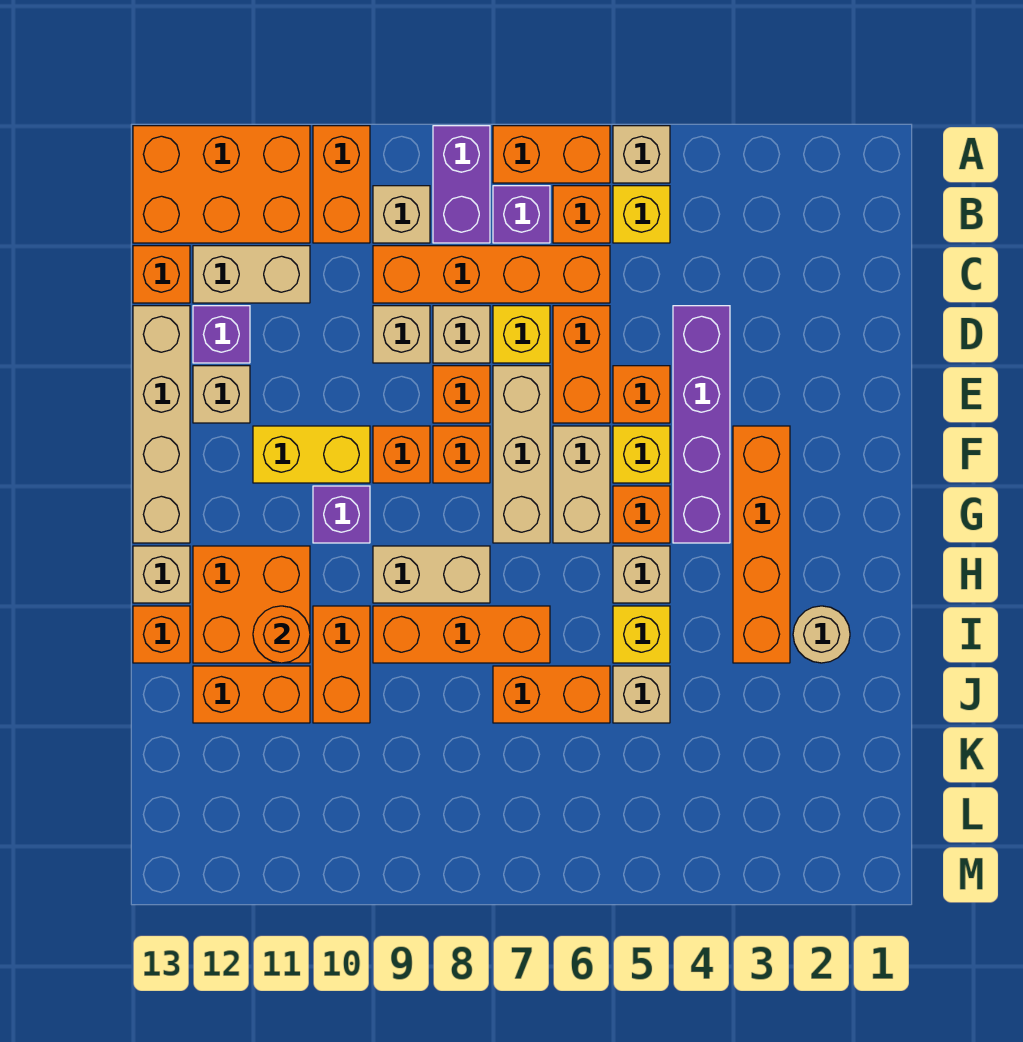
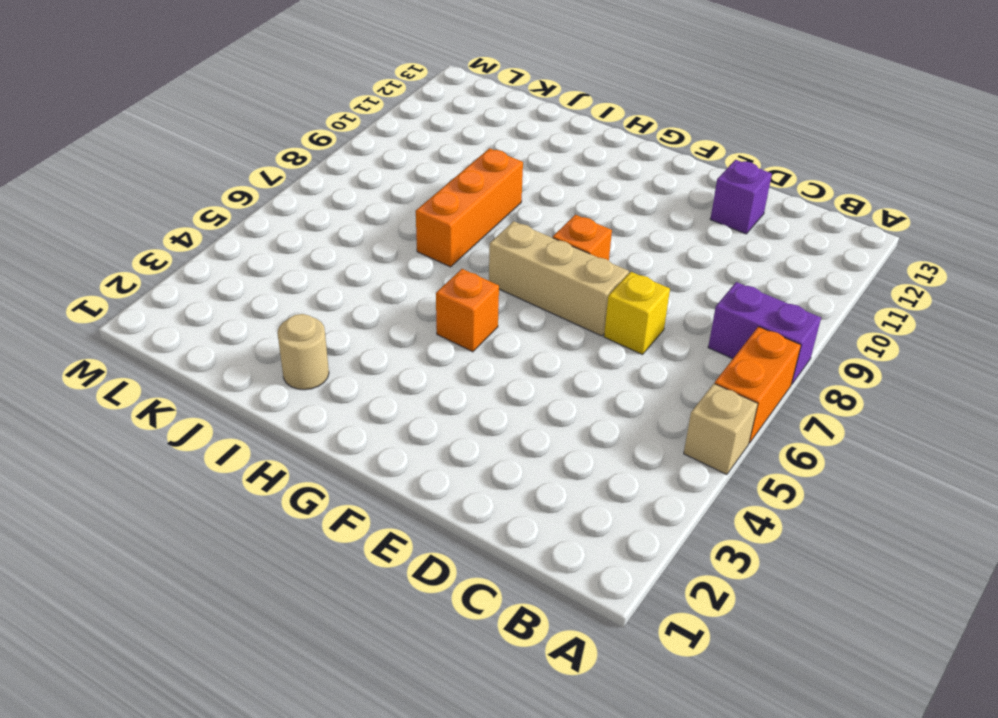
none -> orange brick A10:B10 level 1
none -> orange brick A11:B13 level 1
none -> yellow brick B5 level 1
none -> orange brick B6 level 1

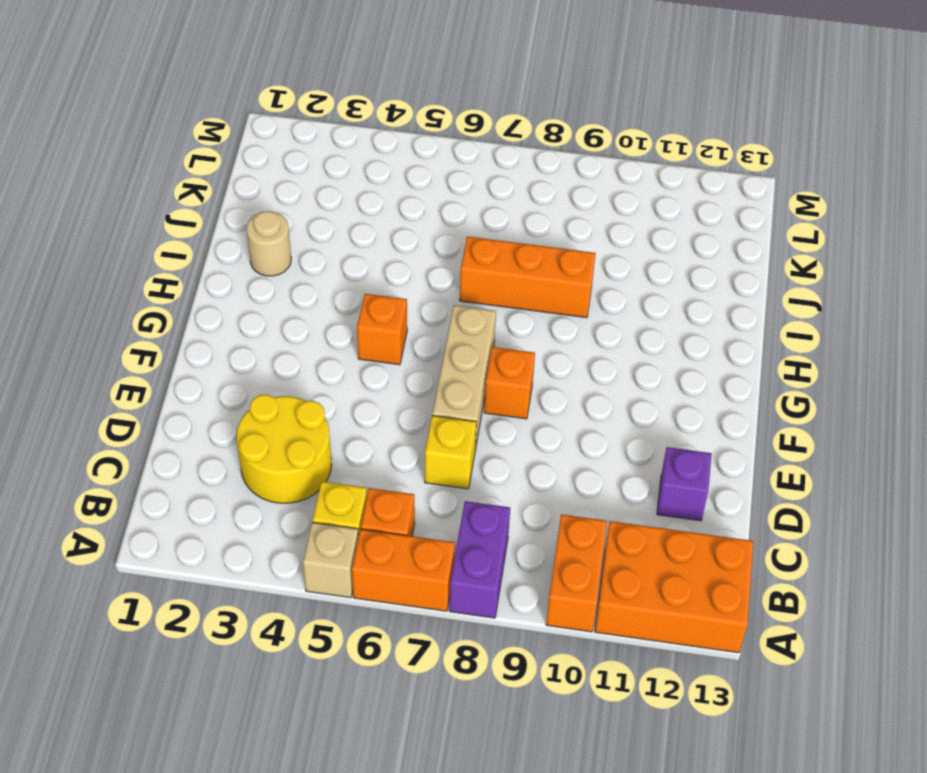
yellow round brick C3:D4 level 1 -> purple brick D4:G4 level 1
none -> purple brick B7 level 1
none -> tan brick B9 level 1
none -> orange brick C6:C9 level 1
none -> tan brick C11:C12 level 1

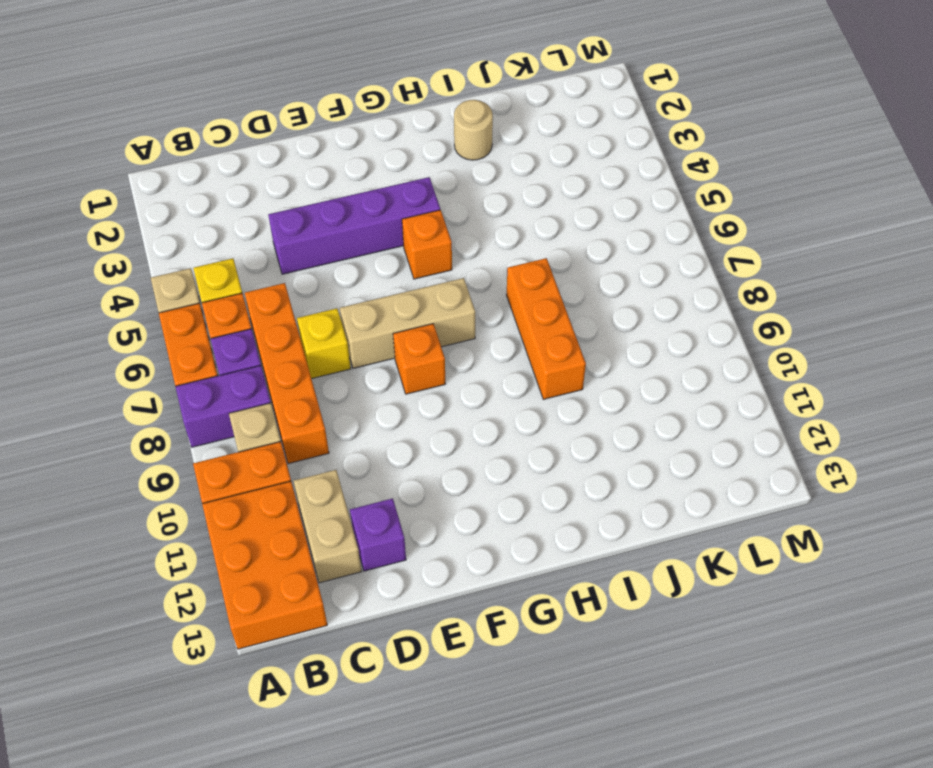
none -> orange brick C13 level 1
none -> orange brick D6:E6 level 1
none -> tan brick D8 level 1
none -> tan brick D9 level 1

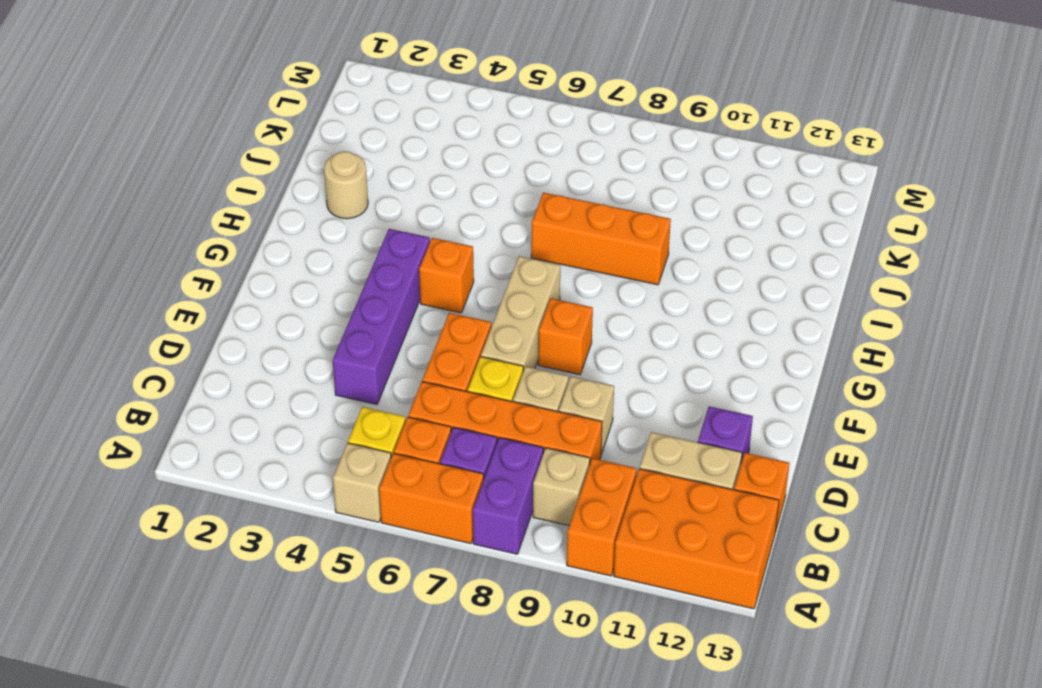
none -> tan brick D13:G13 level 1
none -> orange brick E5 level 1
none -> orange brick E8 level 1
none -> tan brick E12 level 1

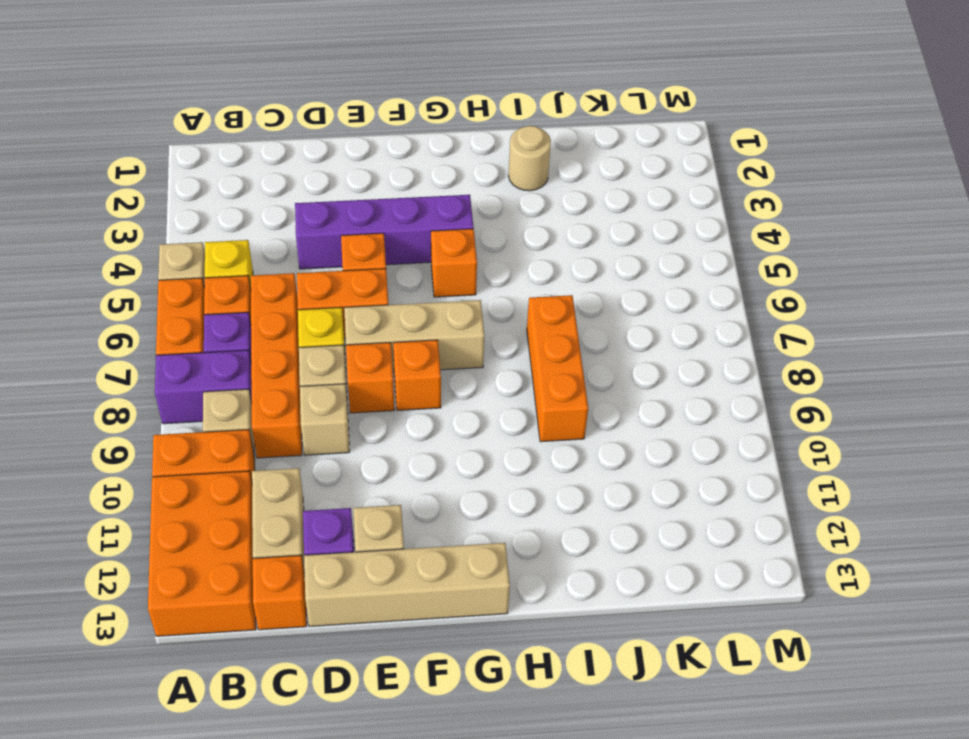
none -> orange brick F3:I3 level 1
none -> yellow brick F5 level 1
none -> tan brick F6:G6 level 1
none -> orange brick F9 level 1

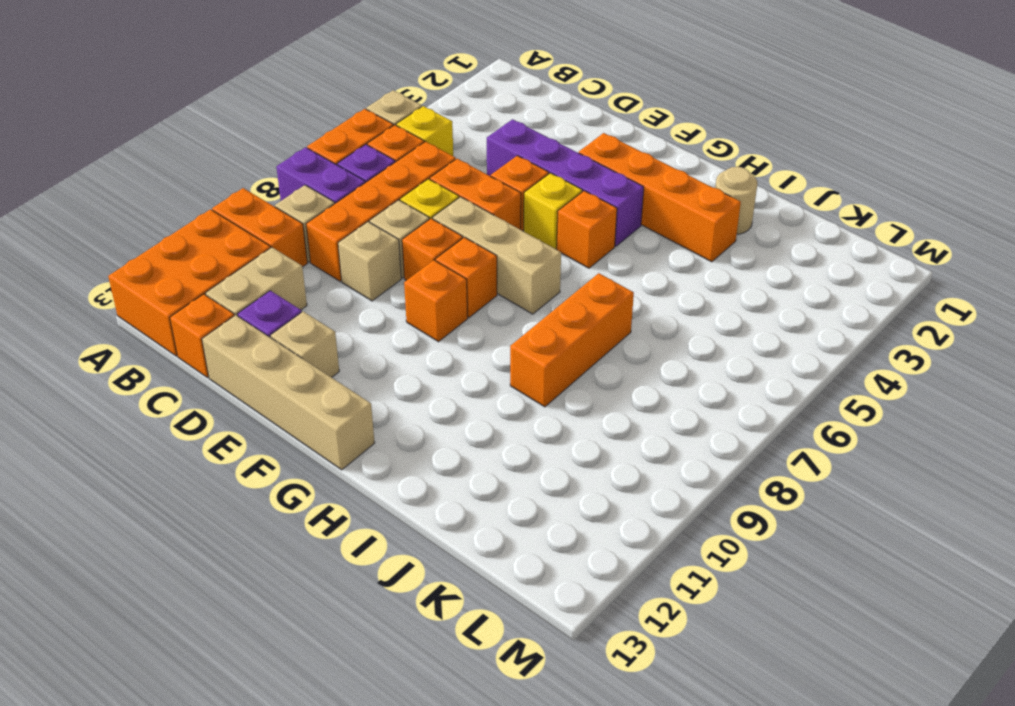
none -> tan brick F6:G6 level 1
none -> yellow brick F10:F11 level 1
none -> purple brick G10 level 1
none -> tan brick H5 level 1

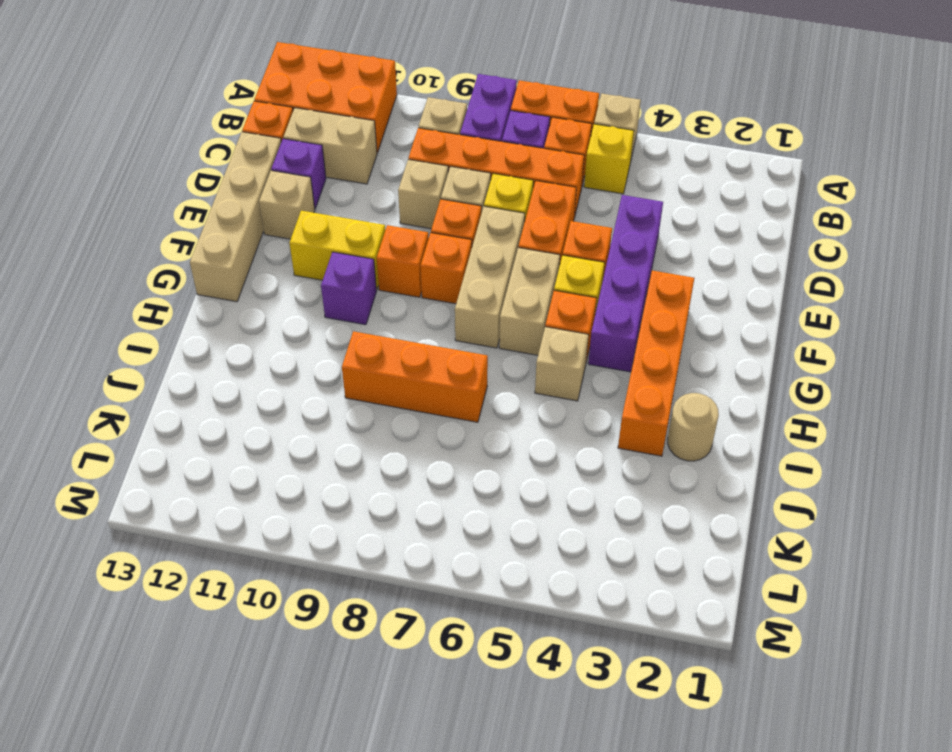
none -> orange brick A10:B10 level 1
none -> tan brick H8:H9 level 1
none -> orange brick H11:I12 level 1
none -> tan brick H13 level 1

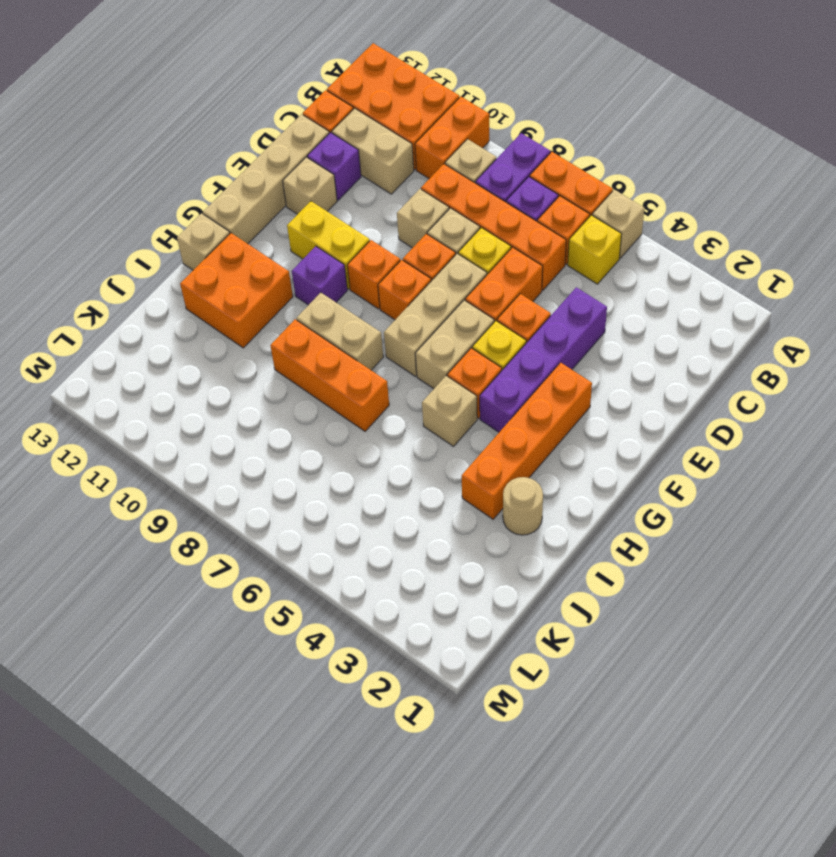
none -> yellow brick I5 level 1
none -> orange brick I10:J10 level 1
none -> orange brick I13 level 1
none -> tan brick J5 level 1

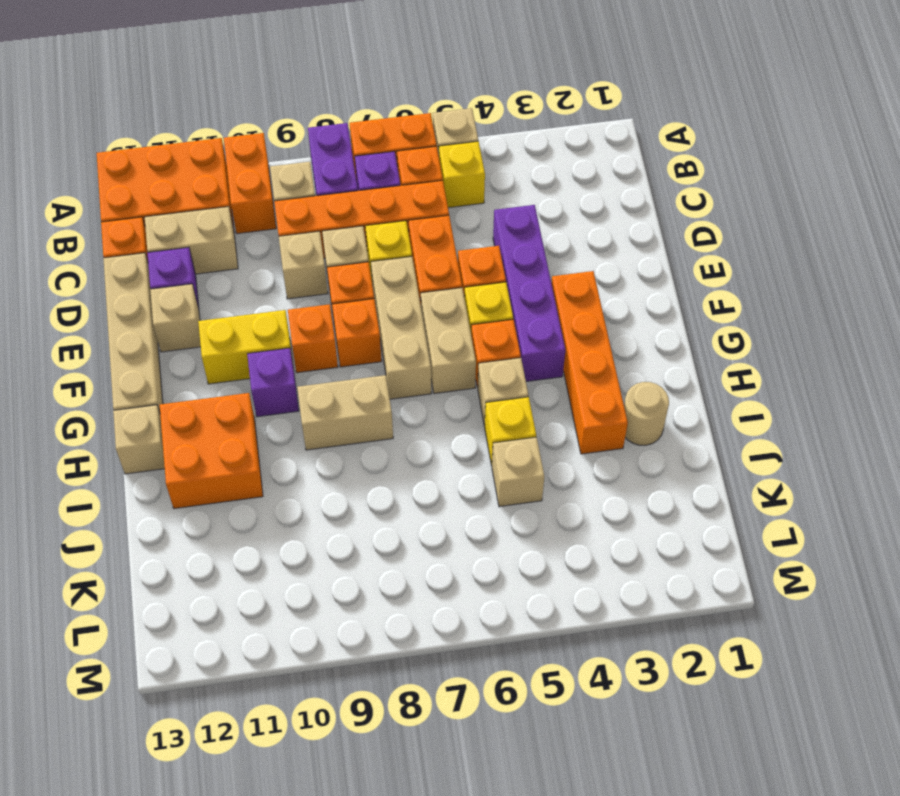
none -> orange brick I7:I9 level 1
none -> orange brick I10:J10 level 1
none -> orange brick I13 level 1
none -> orange brick J6:J7 level 1

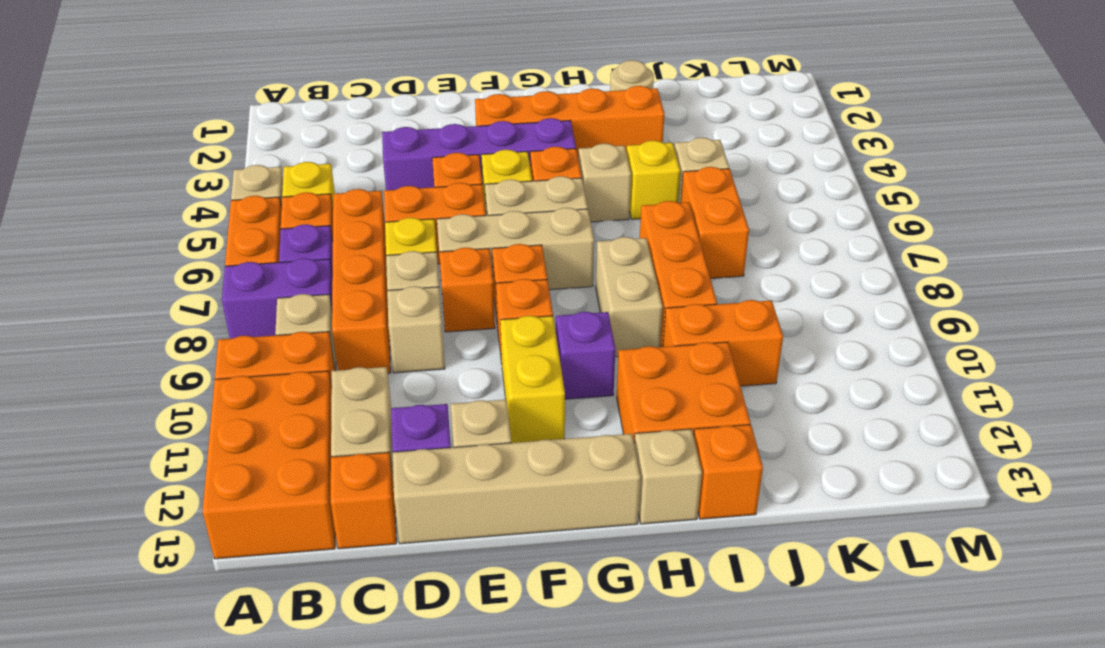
none -> orange brick J11:J12 level 1
none -> orange round brick I11 level 2

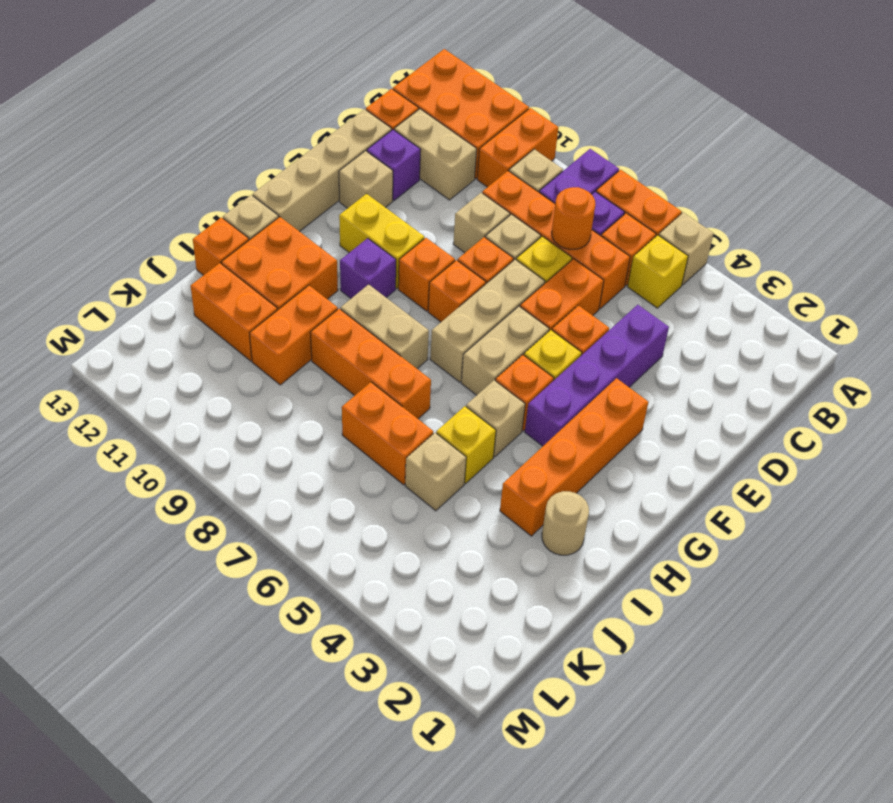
orange round brick C7 level 2 -> orange round brick I11 level 2

